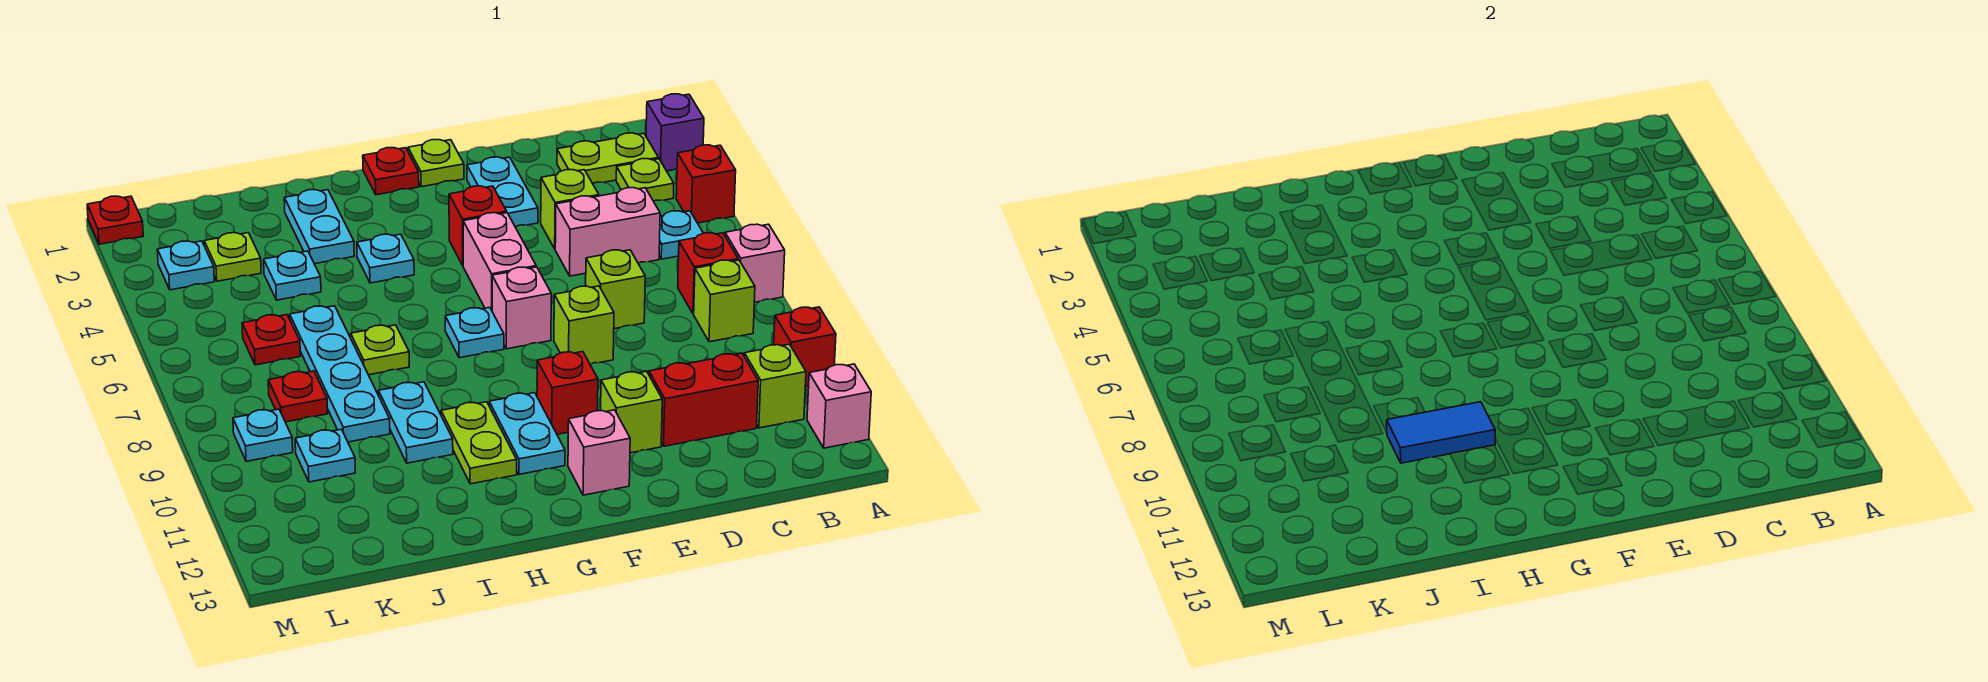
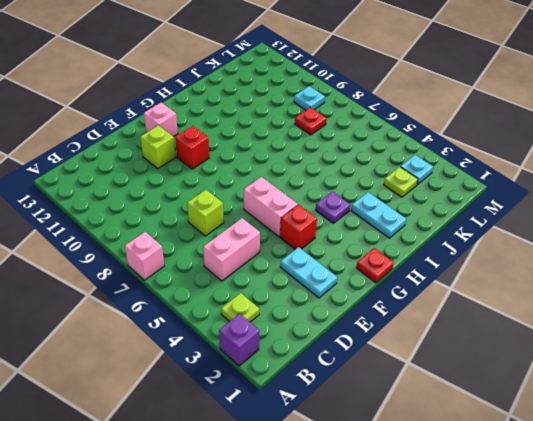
purple plate H4 level 1 -> cyan plate H4 level 1
none -> red brick A4 level 1
none -> red brick A10 level 1
none -> pink brick A12 level 1
none -> lime plate B2:C2 level 1

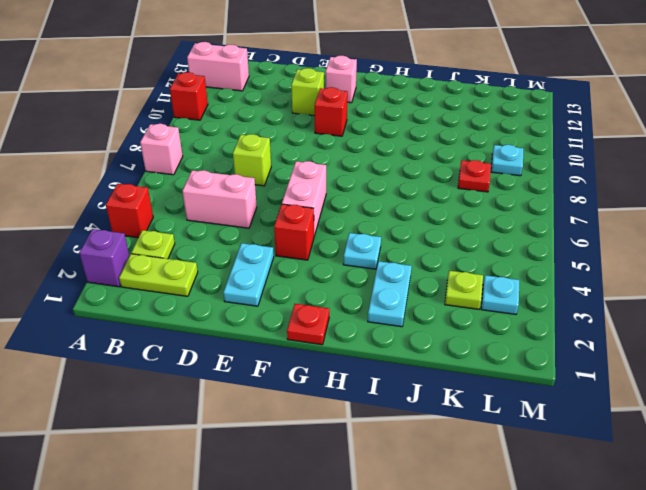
pink brick A12:B12 level 1 -> pink brick A12 level 1
none -> cyan plate B5 level 1
none -> red brick B7 level 1
none -> lime brick B8 level 1
none -> lime brick B11 level 1

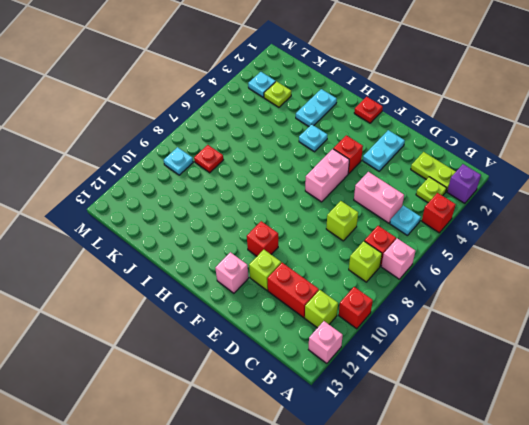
none -> lime brick D4 level 1
none -> lime brick E8 level 1
none -> lime plate F1 level 1
none -> pink brick F7 level 1

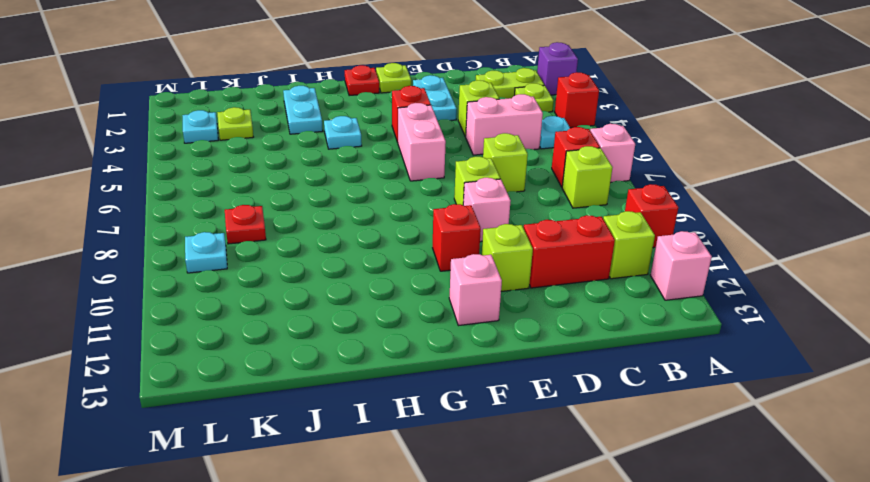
pink brick E9 level 1 -> pink brick F7 level 1
none -> cyan plate G7 level 1
none -> cyan plate G10:G11 level 1
none -> lime plate H10:H11 level 1
none -> lime plate I7 level 1

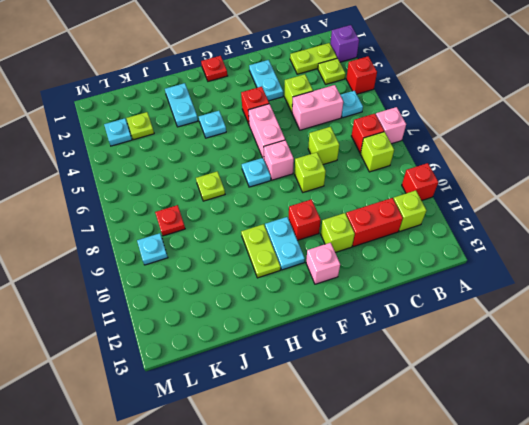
none -> pink brick A12 level 1
none -> lime plate F1 level 1
none -> cyan plate I9:I10 level 1
none -> cyan plate J4 level 1

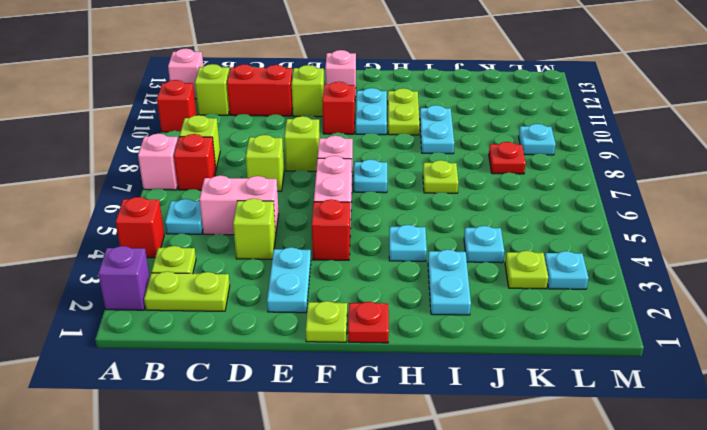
none -> cyan plate J6:J9 level 1
none -> red plate K6 level 1
none -> cyan plate K10 level 1
none -> red plate M1 level 1

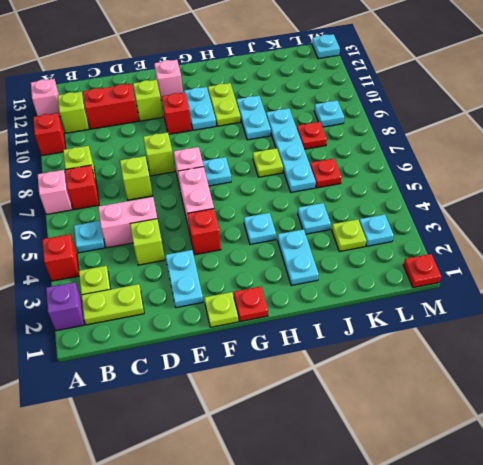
cyan plate M13 level 1 -> cyan plate K10 level 1
none -> blue tile H10:I10 level 2

